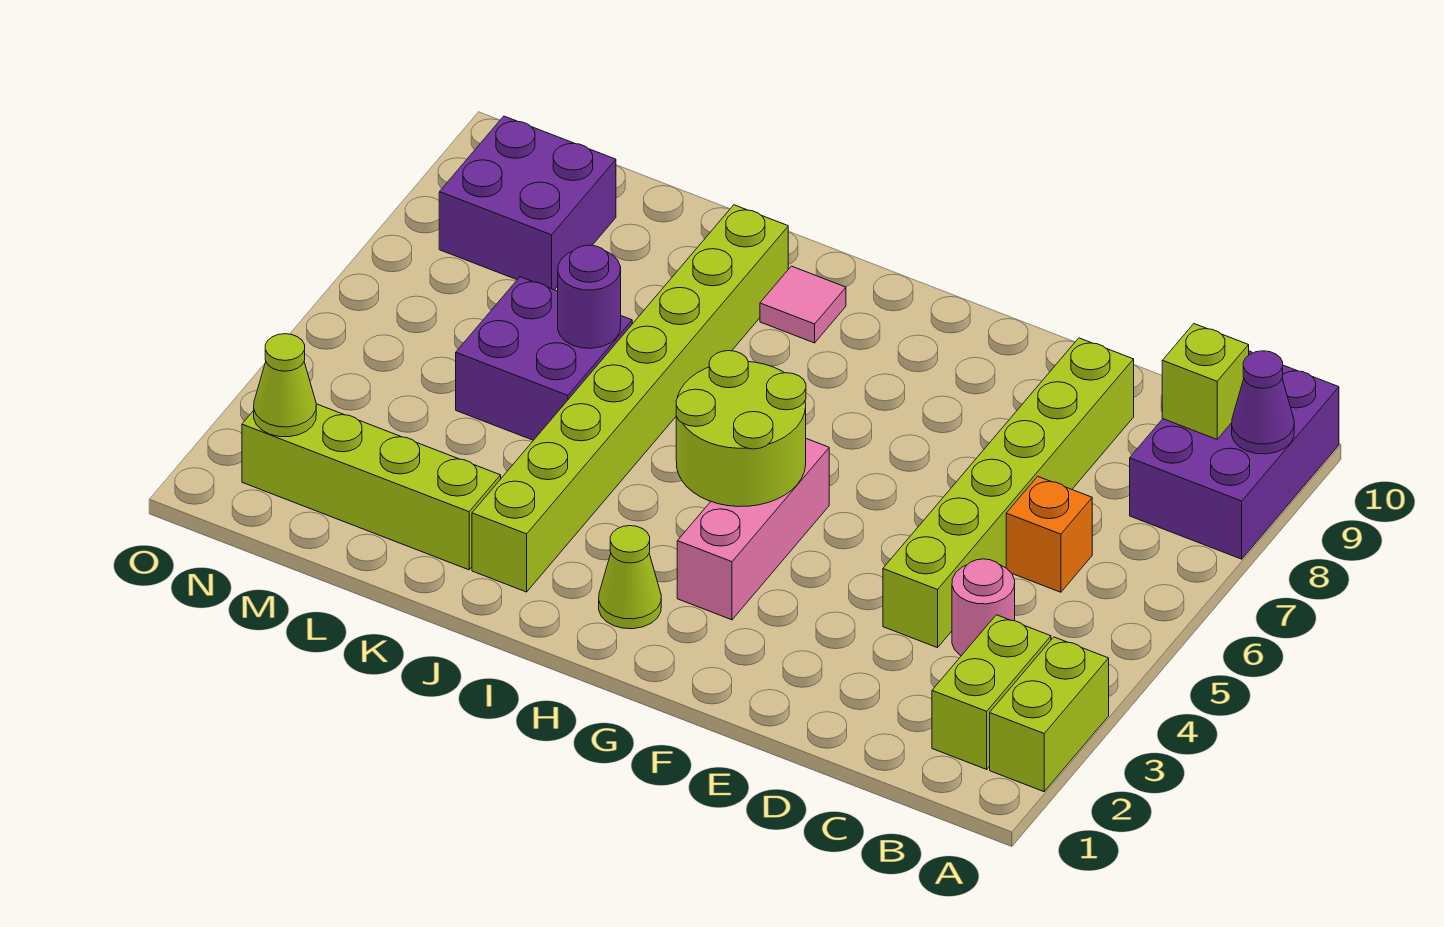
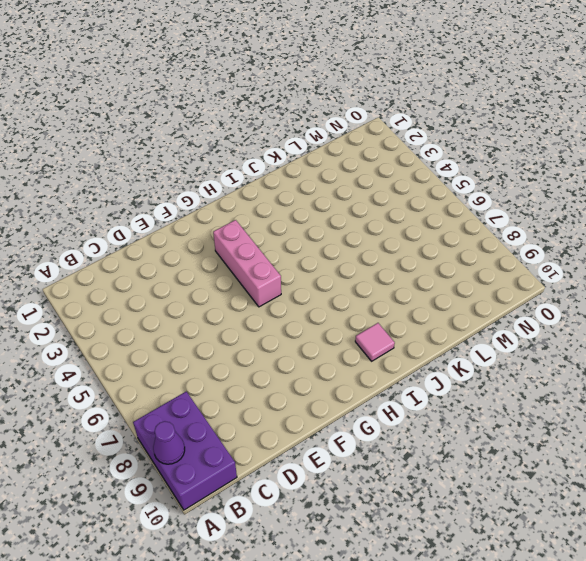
none -> lime brick A2:A3 level 1
none -> lime brick B2:B3 level 1
none -> pink round brick C4 level 1

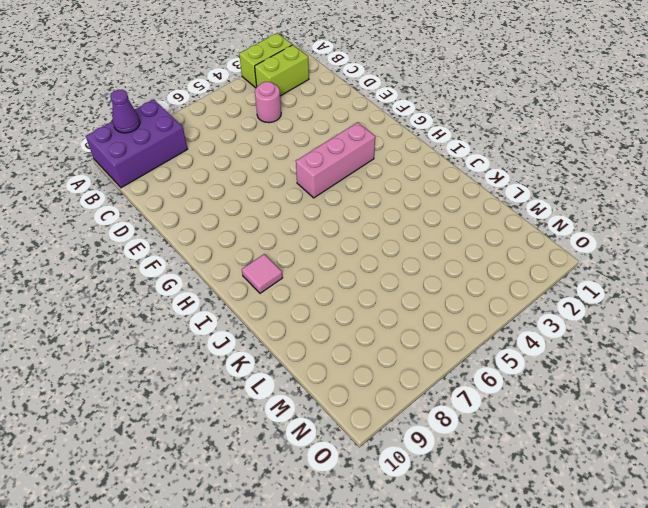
none -> orange brick C6 level 1
none -> lime brick D4:D9 level 1
none -> lime cone H2 level 1

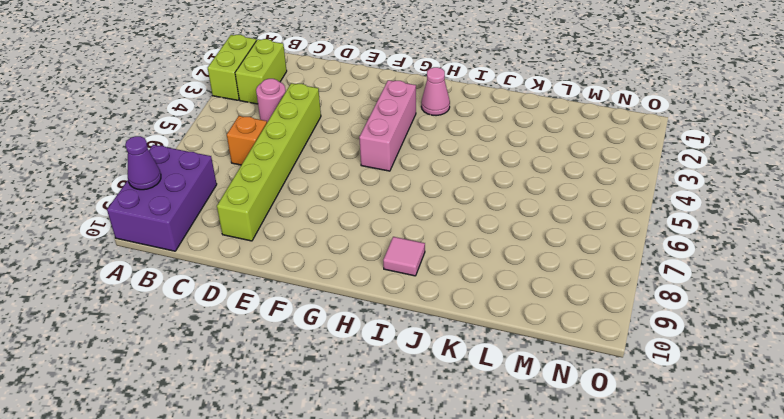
pink cone H2 level 1 -> lime cone H2 level 1
none -> lime brick J2:J9 level 1
none -> lime brick K2:N2 level 1
none -> purple brick K5:L6 level 1

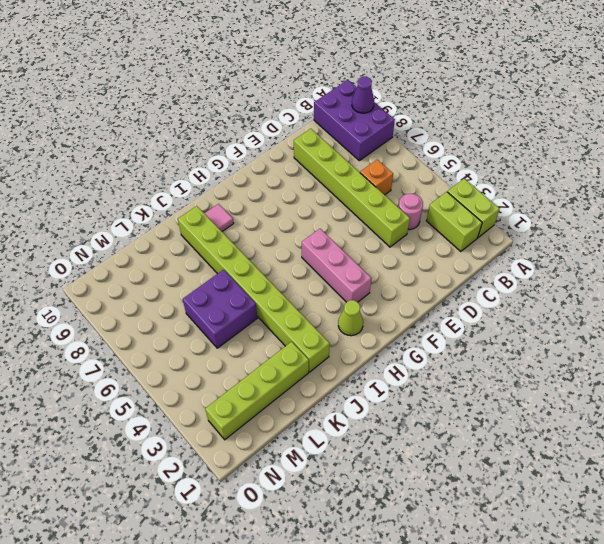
none -> purple brick M8:N9 level 1
none -> lime brick B9 level 2
none -> lime round brick G4:H5 level 2

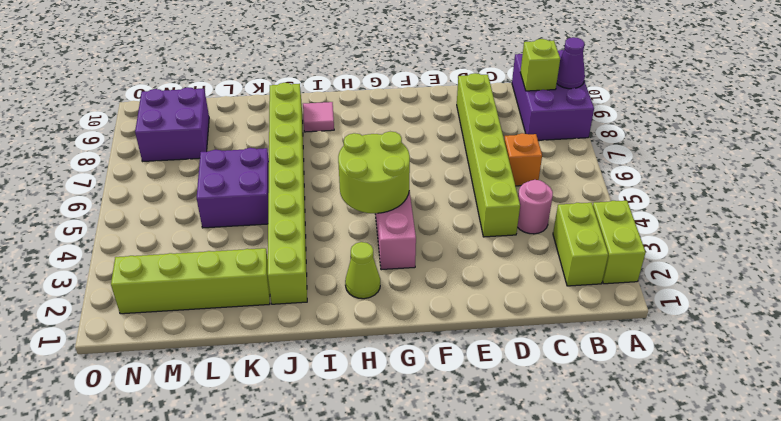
none -> purple round brick K6 level 2
none -> lime cone N2 level 2

